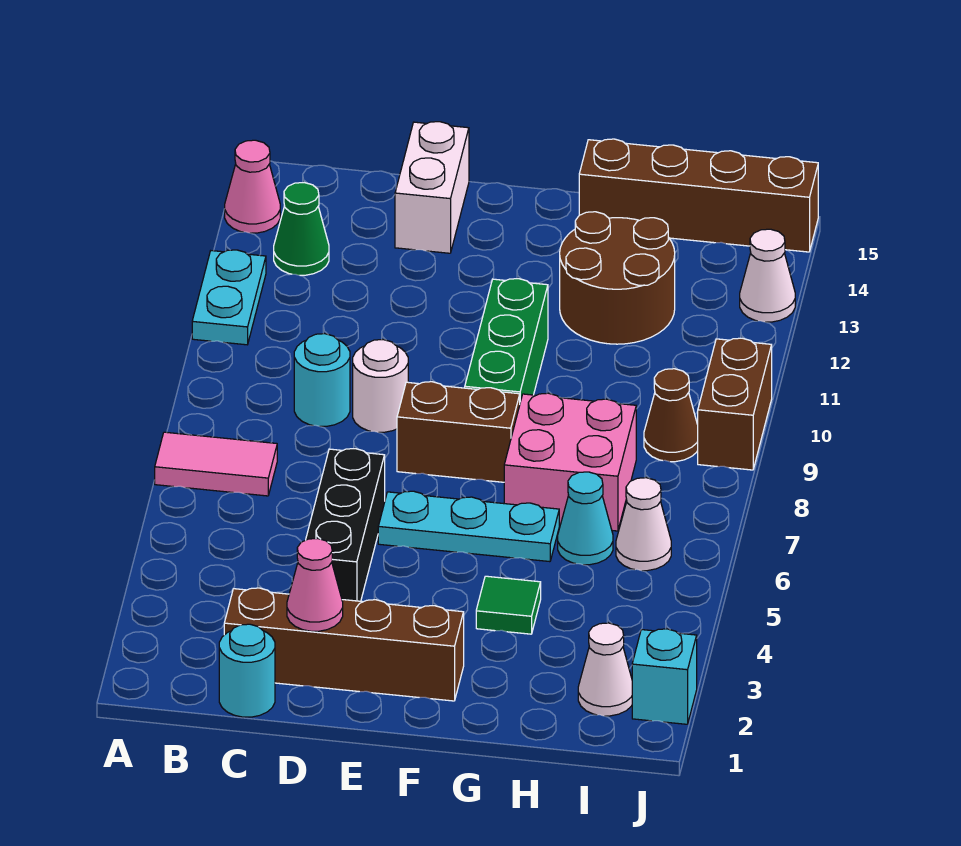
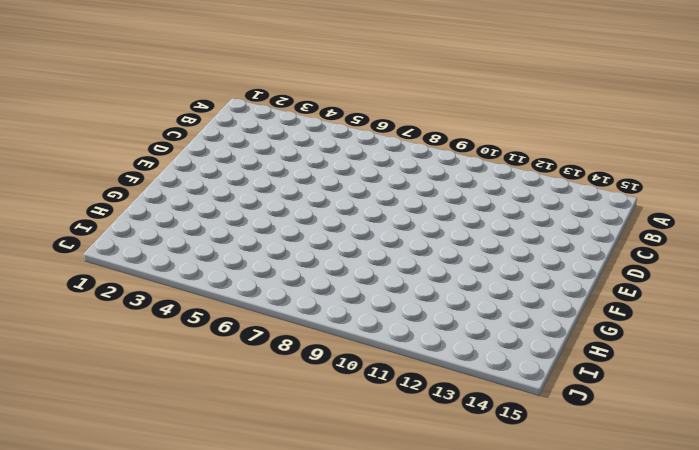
none -> pink tile A7:B7 level 1
none -> cyan plate A11:A12 level 1
none -> pink cone A14 level 1

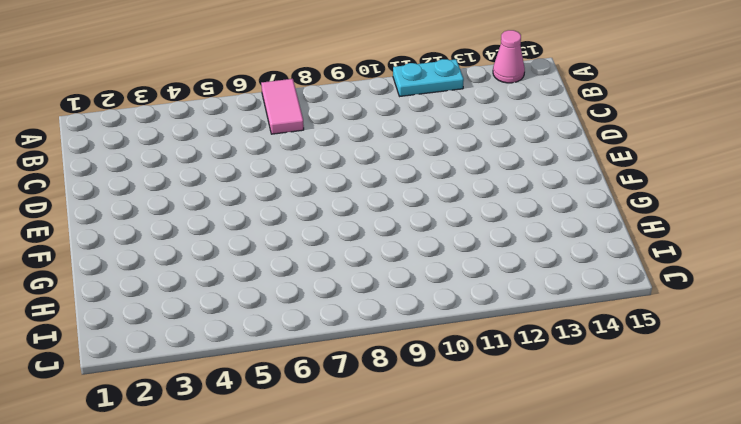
none -> green cone B13 level 1
none -> cyan round brick C1 level 1
none -> brown brick C2:F2 level 1

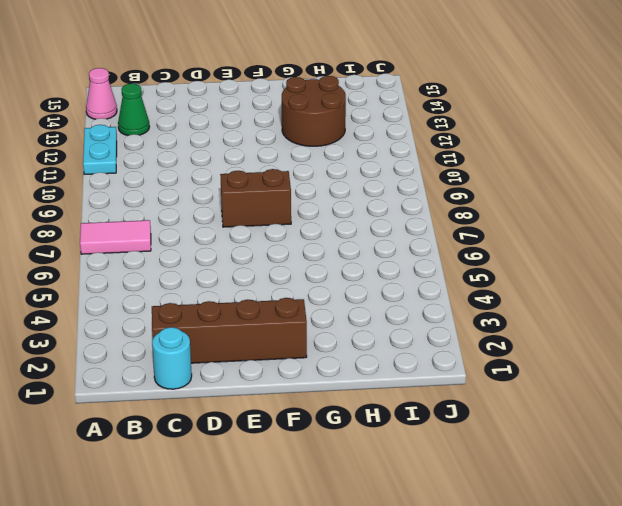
none -> cyan round brick C9 level 1
none -> black brick D4:D6 level 1
none -> white round brick D9 level 1

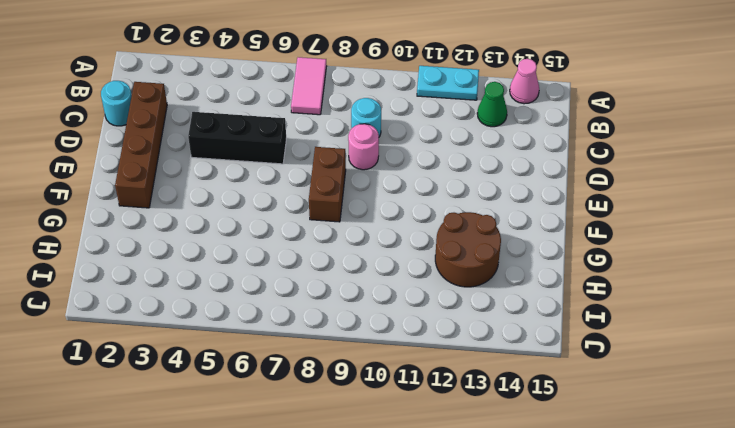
pink round brick D9 level 1 -> white round brick D9 level 1
none -> white brick D14:D15 level 1
none -> cyan plate E6:G6 level 1
none -> green brick F9:F11 level 1

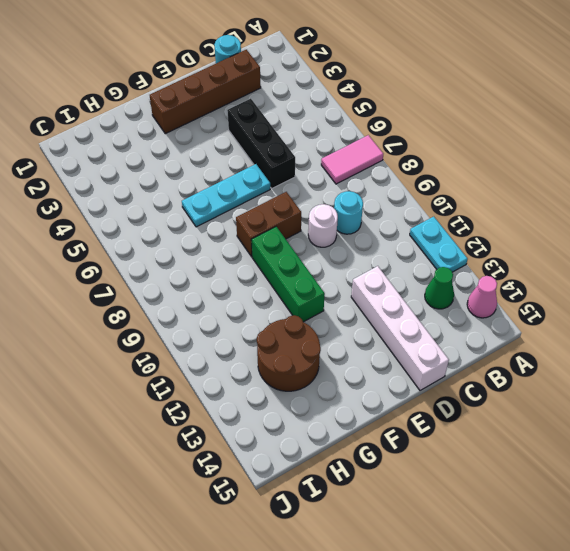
white brick D12:D15 level 1 -> white brick D14:D15 level 1
none -> green tile G4 level 1
none -> pink brick G7:H8 level 1
none -> brown brick G15:J15 level 1

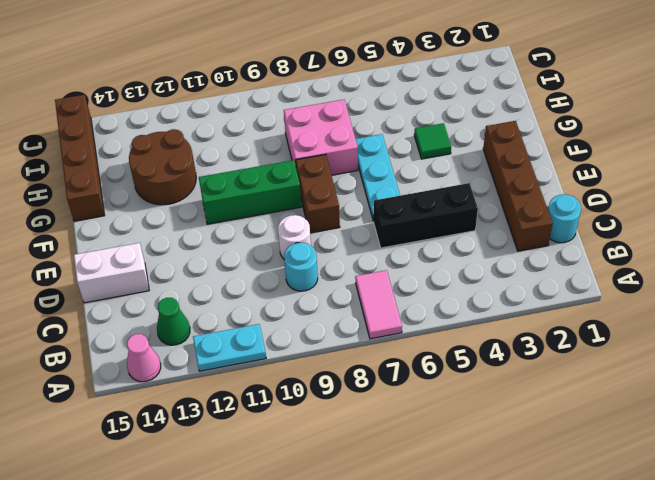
none -> cyan cone H6 level 1
none -> white cone I2 level 1
none -> white cone I6 level 1

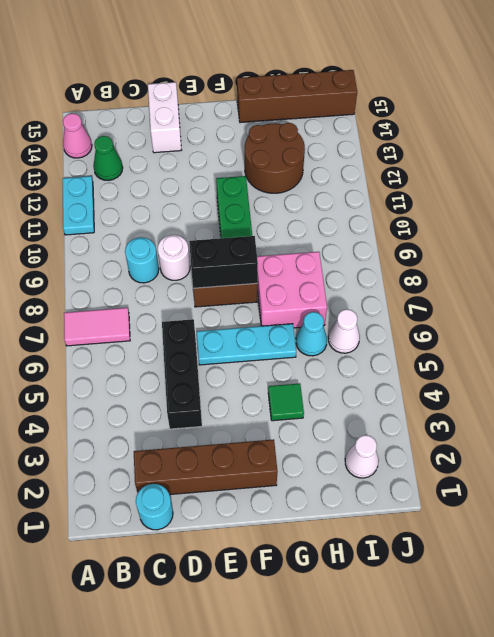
black brick E8:F8 level 2 -> none
none -> brown cone I9 level 1
none -> cyan brick J2 level 1
none -> brown brick J9:J10 level 1

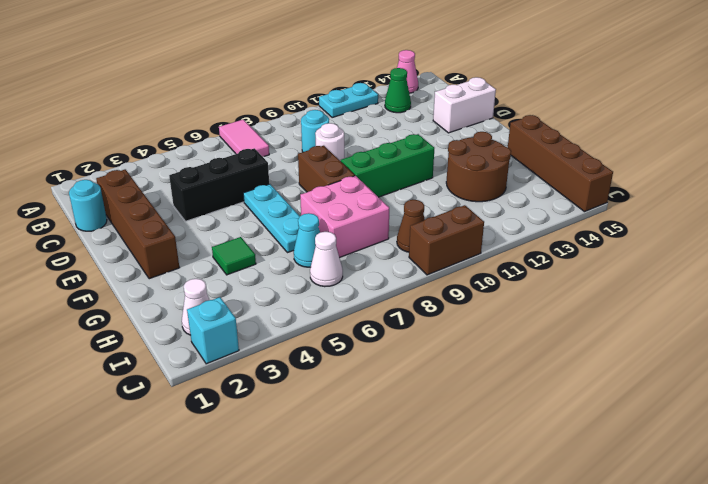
none -> white cone J13 level 1
none -> pink cone D2 level 2

